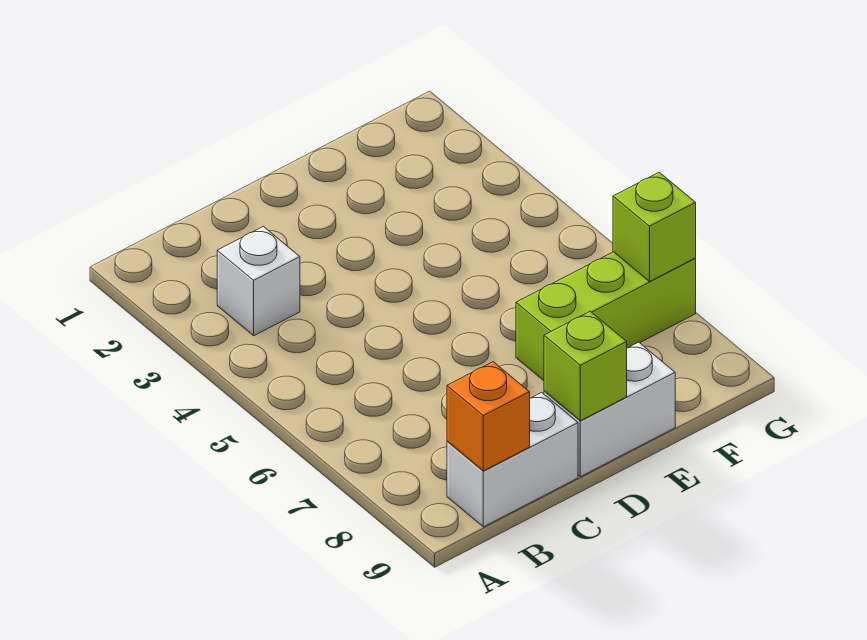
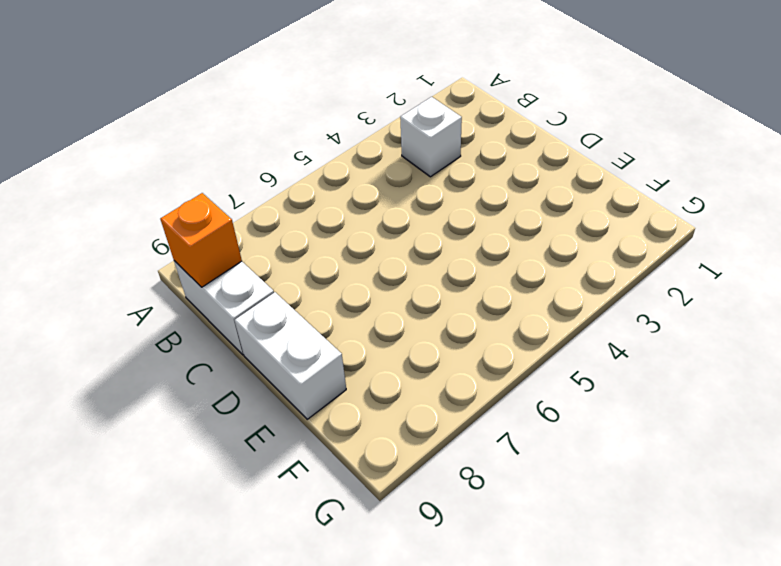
none -> lime brick E7:G7 level 1
none -> lime brick D9 level 2

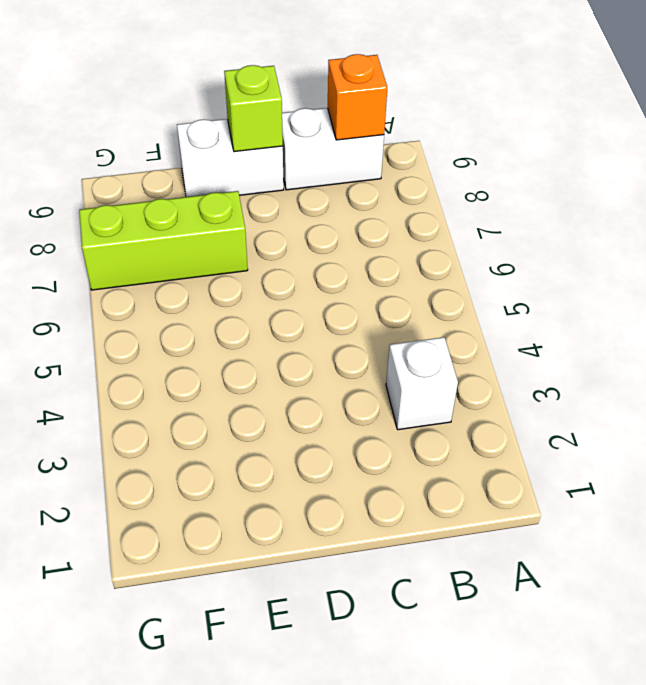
none -> lime brick G7 level 2

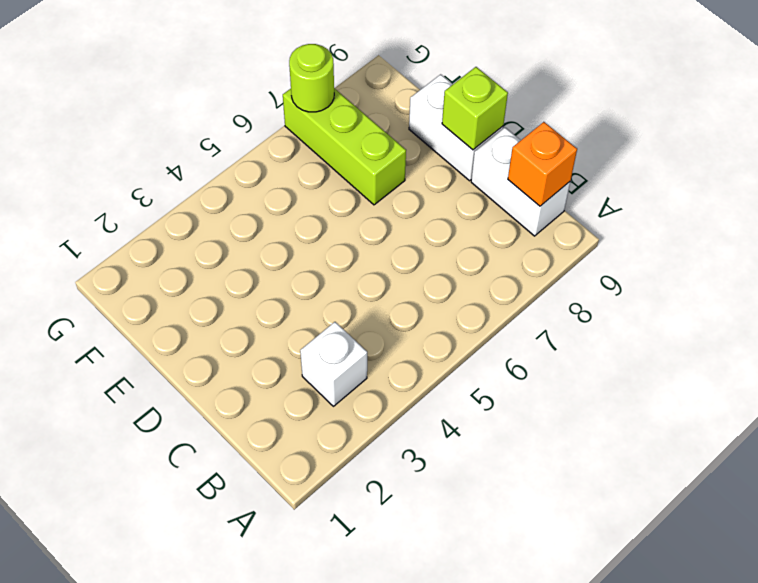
lime round brick G7 level 2 -> lime brick G7 level 2

